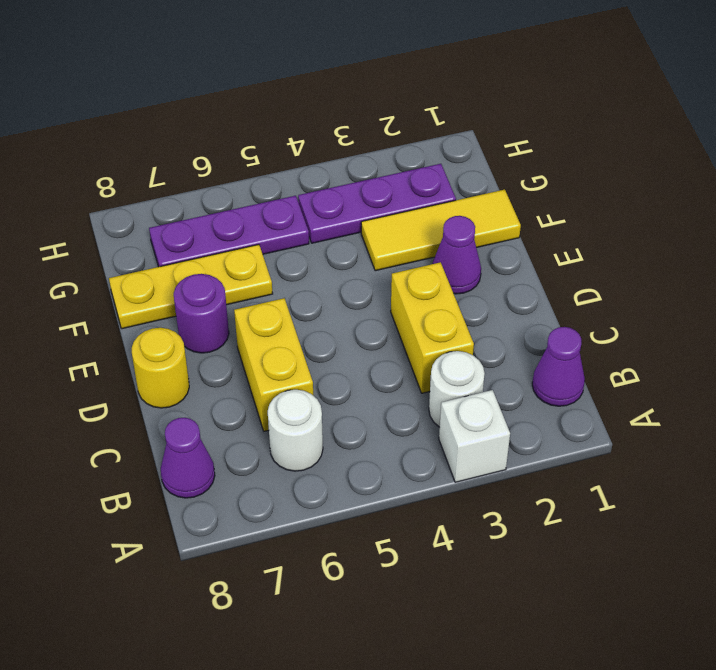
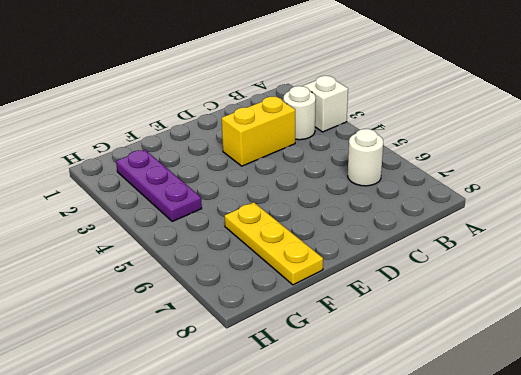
none -> purple cone B1 level 1
none -> purple cone B8 level 1
none -> yellow brick C6:D6 level 1

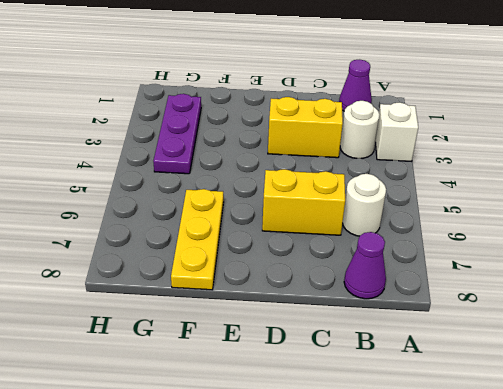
none -> yellow round brick D8 level 1
none -> purple cone E2 level 1
none -> purple round brick E7 level 1

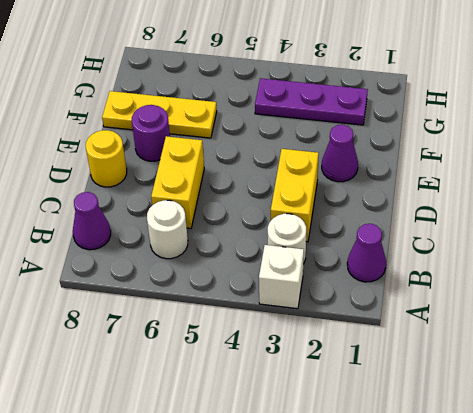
none -> yellow tile F1:F3 level 1
none -> purple plate G5:G7 level 1

